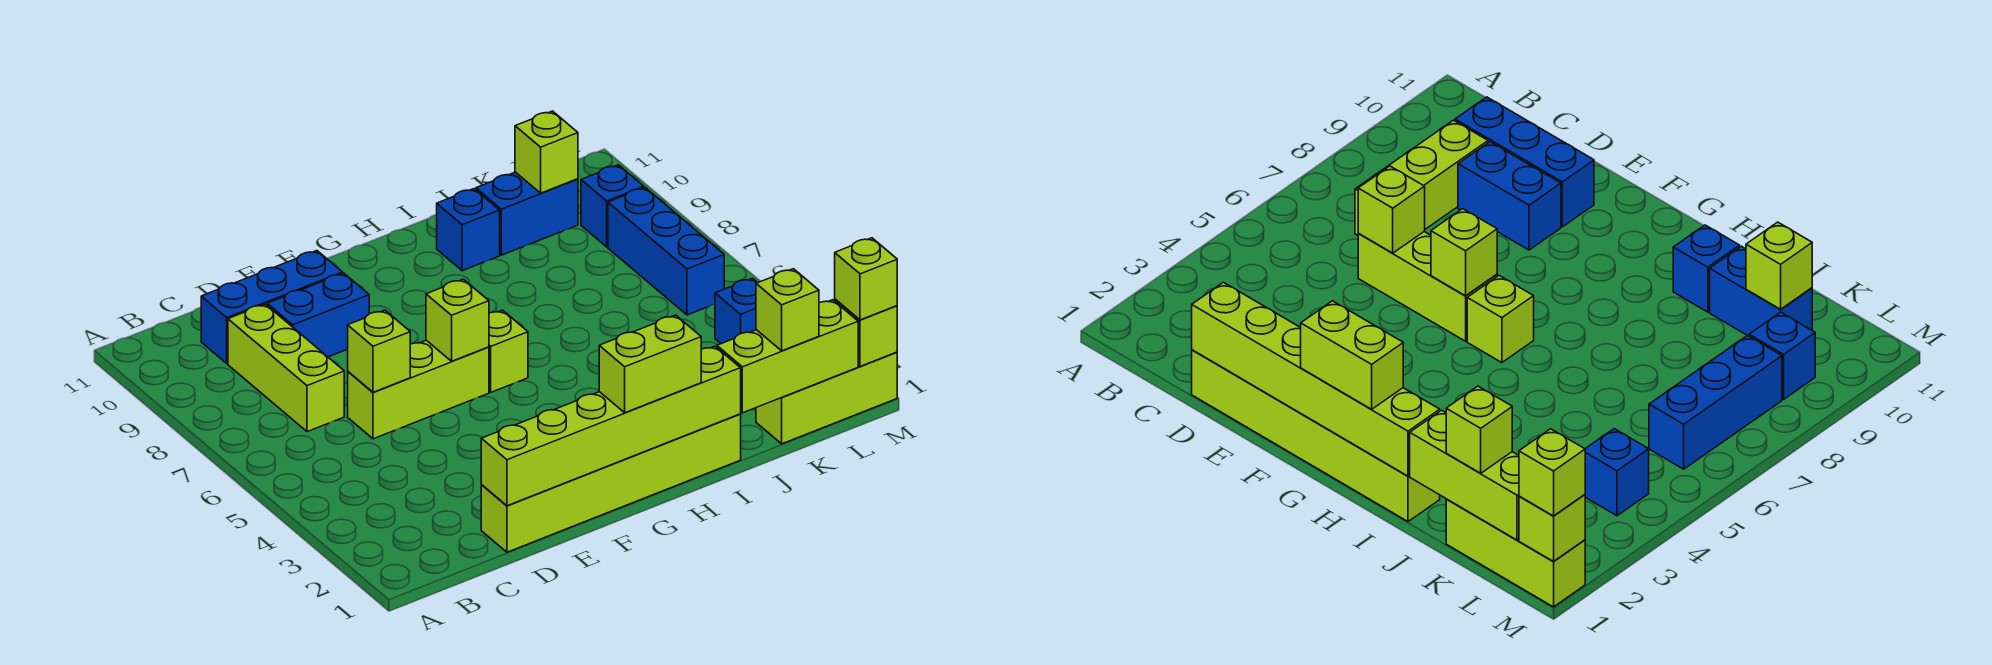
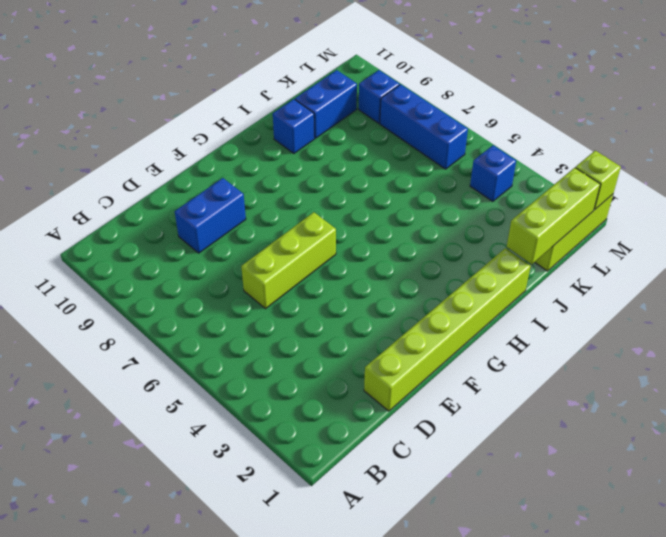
none -> lime brick C7:C9 level 1
none -> blue brick C10:E10 level 1
none -> lime brick G6 level 1

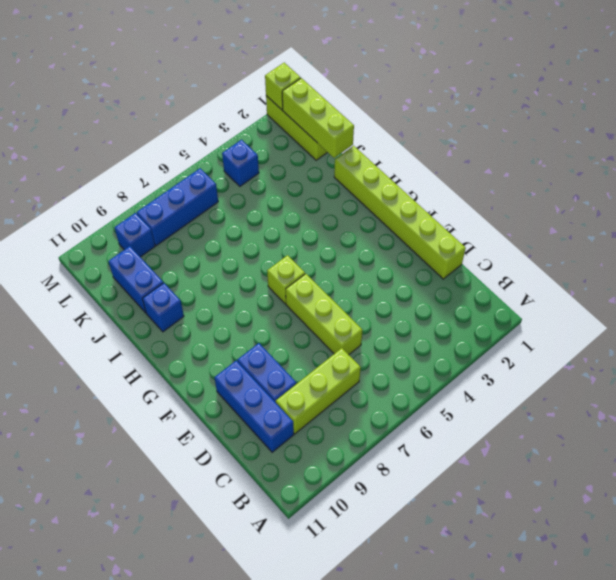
none -> lime brick D1:I1 level 2
none -> lime brick D6 level 2
none -> lime brick F6 level 2

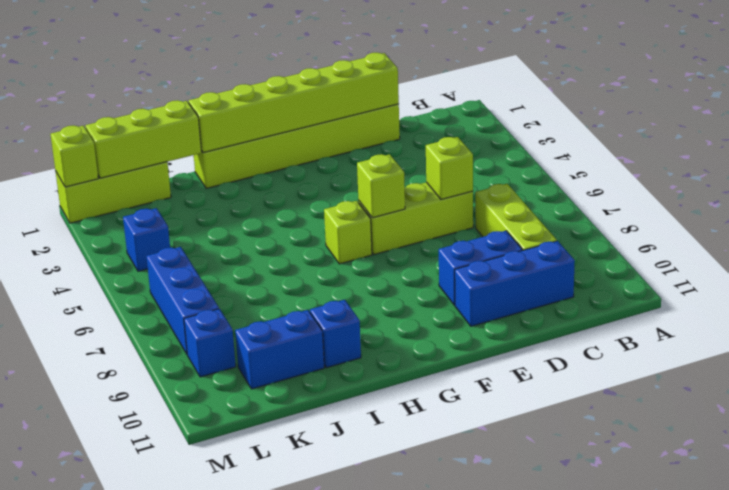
none -> lime brick K10 level 2
none -> lime brick G1:H1 level 3
none -> lime brick K1 level 3

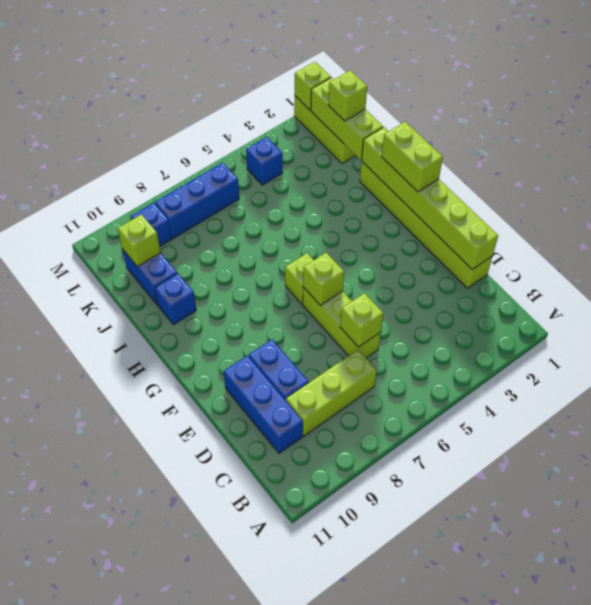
none -> lime brick M1 level 3

